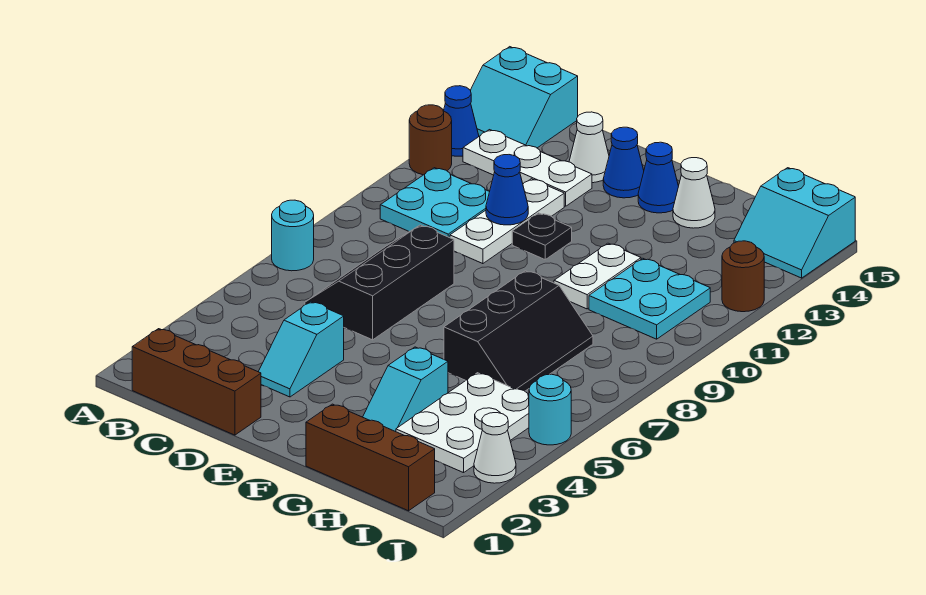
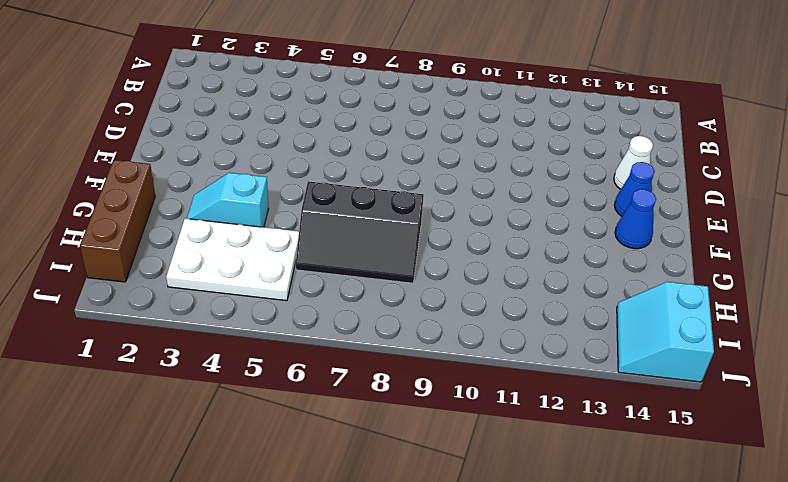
none -> cyan round brick A7 level 1
none -> brown round brick A12 level 1
none -> blue cone A13 level 1

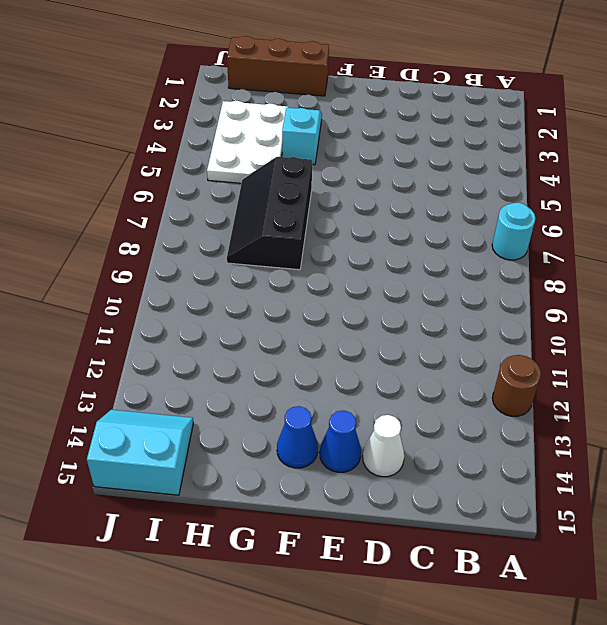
none -> blue cone A13 level 1
none -> cyan slope A14:B15 level 1 top 15
none -> brown brick B1:D1 level 1

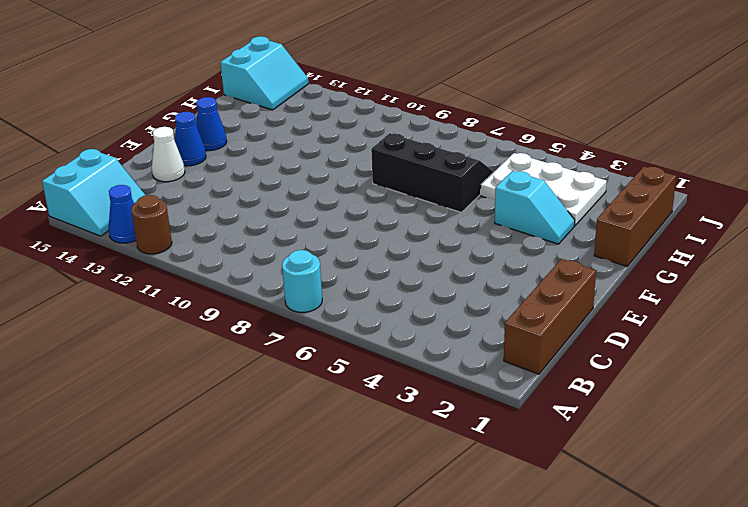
none -> cyan plate B10:C11 level 1
none -> white plate B13:D13 level 1
none -> black slope C6:D8 level 1 top D

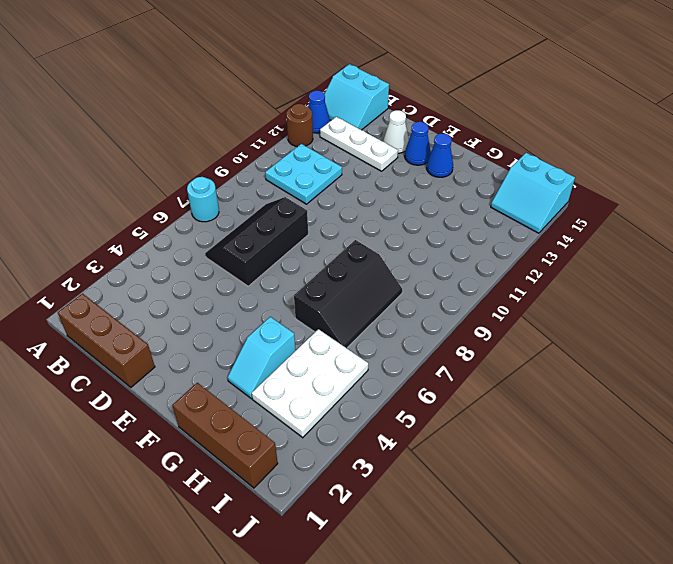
none -> cyan slope D3:D4 level 1 top 4
none -> white plate D10:D12 level 1
none -> black plate E11 level 1

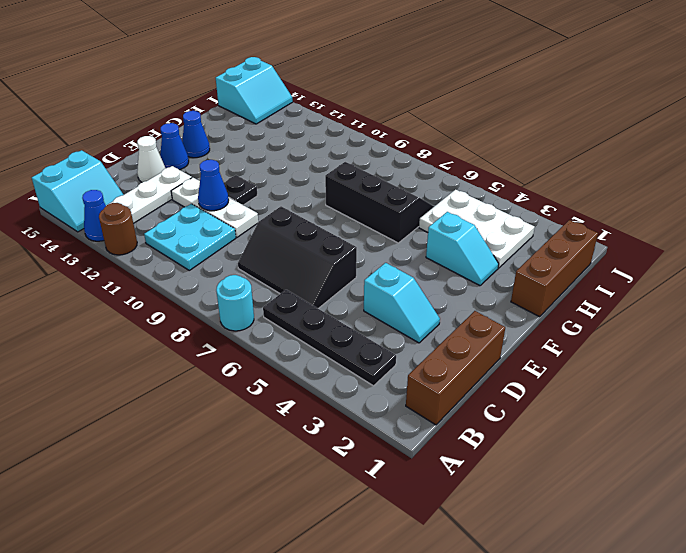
black plate B3:B6 level 1 -> none
none -> white plate G10:G11 level 1
none -> white cone G14 level 1
none -> cyan plate H10:I11 level 1

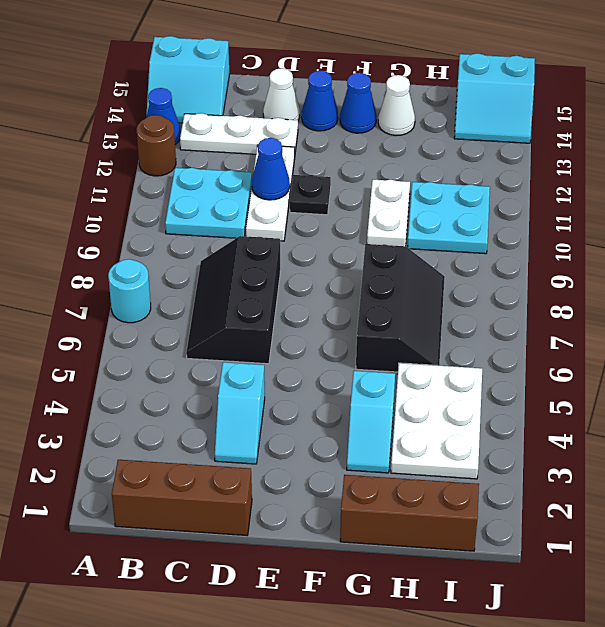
none -> white cone J3 level 1
none -> cyan round brick J5 level 1
none -> brown round brick J12 level 1

